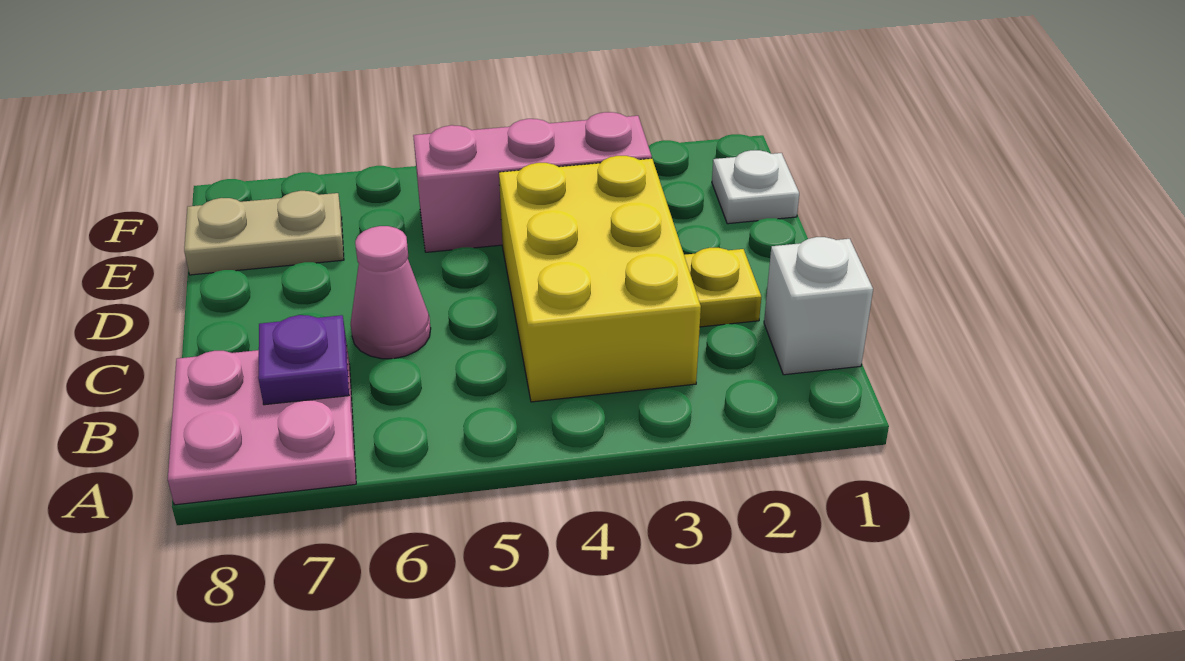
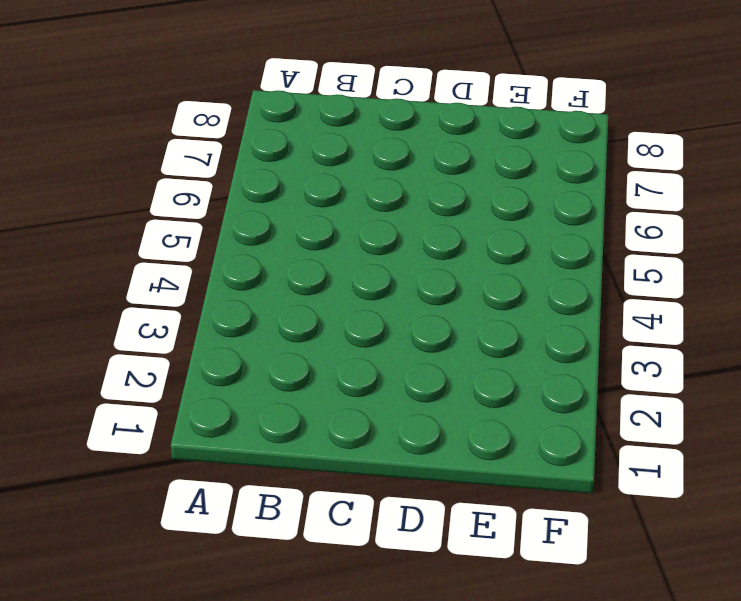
none -> pink plate A7:B8 level 1
none -> white brick B1 level 1

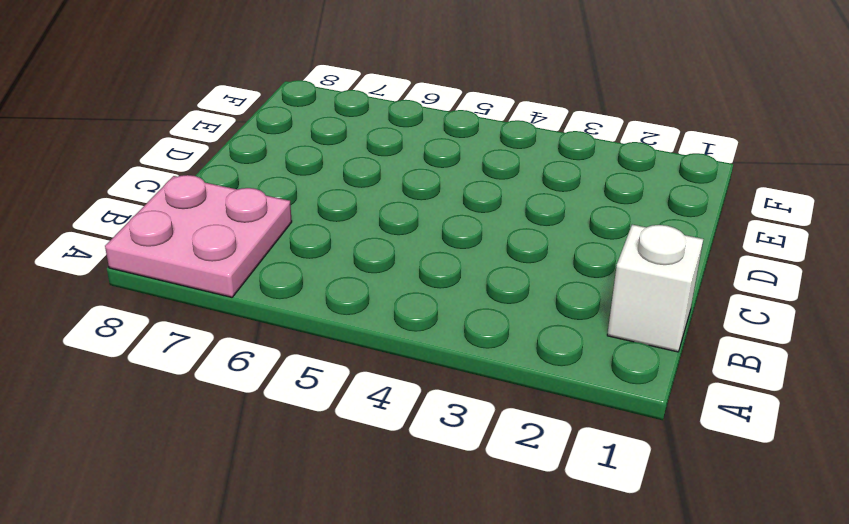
none -> yellow brick B3:D4 level 1
none -> yellow plate C2 level 1

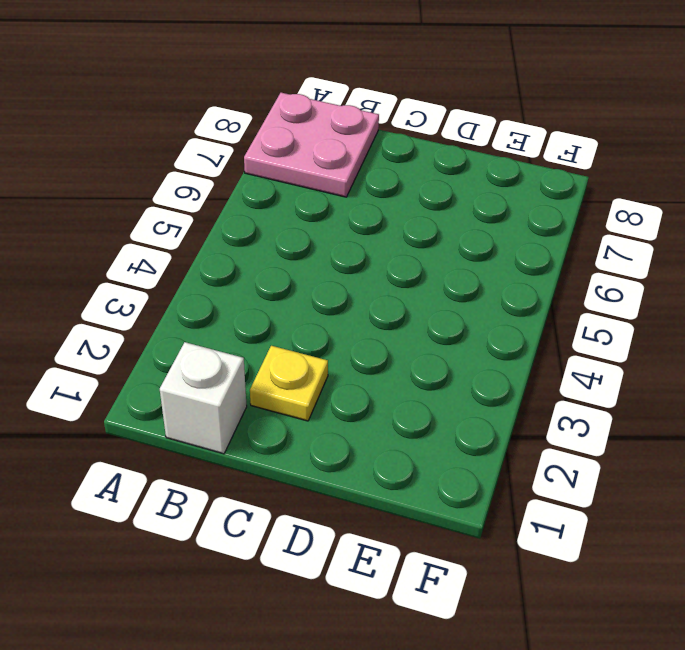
none -> yellow brick B3:D4 level 1
none -> pink cone C6 level 1

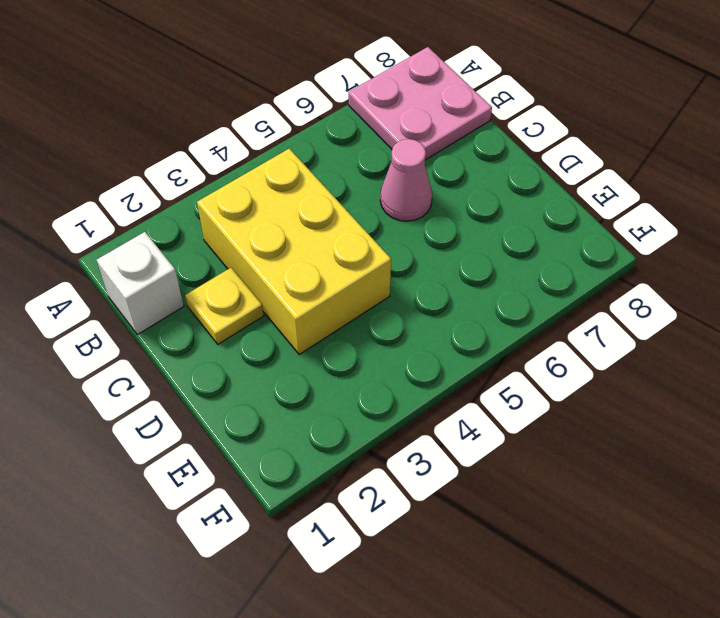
none -> white plate E1 level 1
none -> pink brick E3:E5 level 1

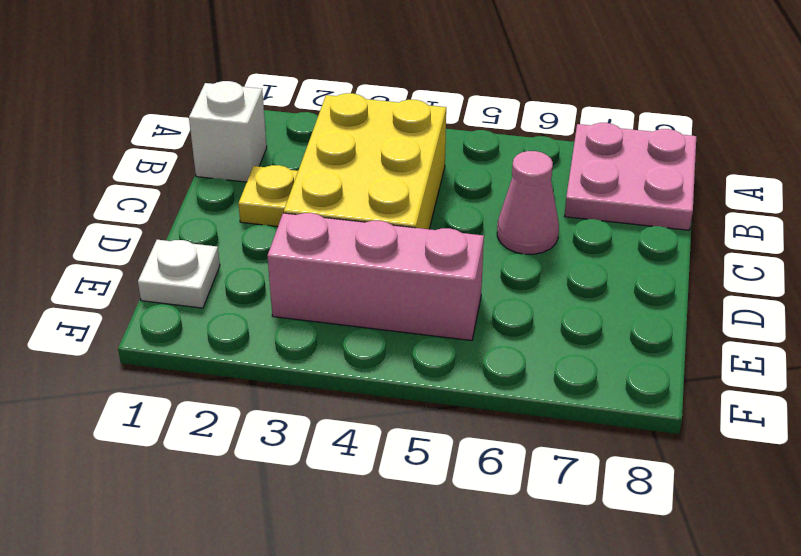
none -> tan plate E7:E8 level 1
none -> purple plate B7 level 2

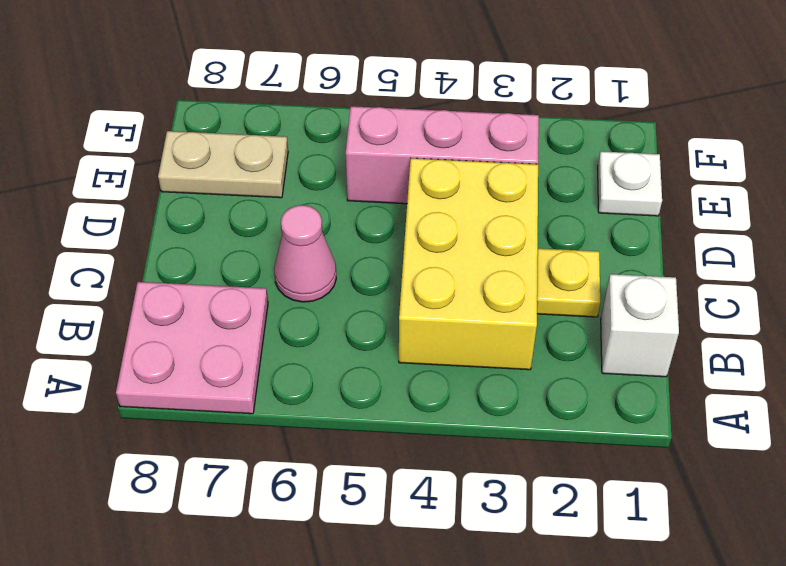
none -> purple plate B7 level 2

